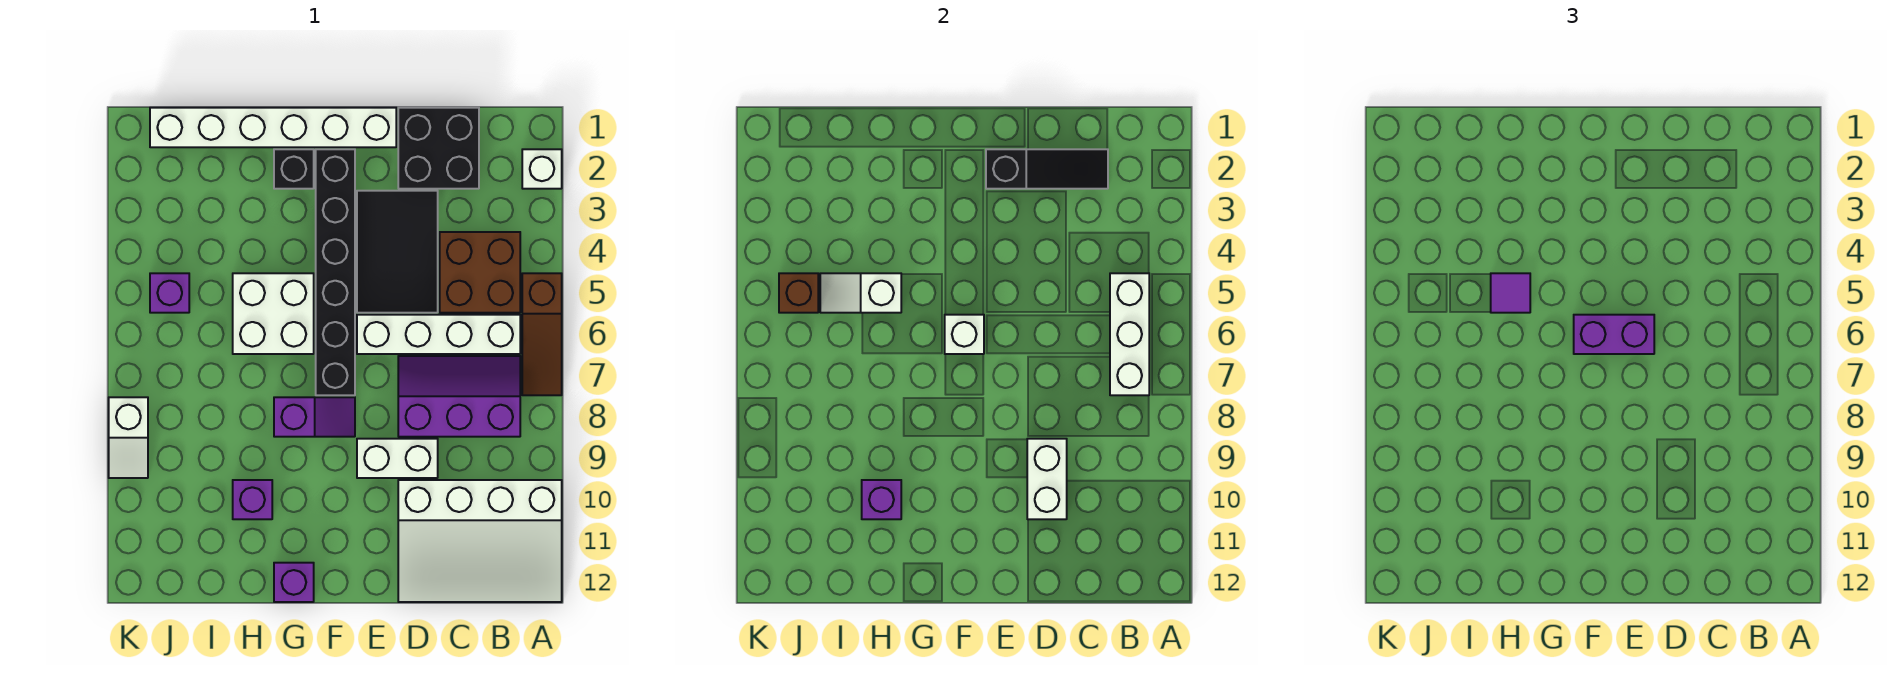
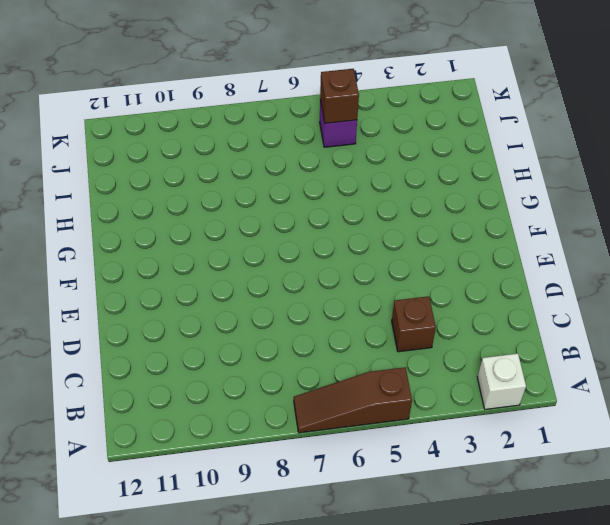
brown brick C4 level 1 -> brown brick B4:C5 level 1
none -> white slope A10:D12 level 1 top 10
none -> white brick B6:E6 level 1
none -> purple slope B7:D8 level 1 top 8

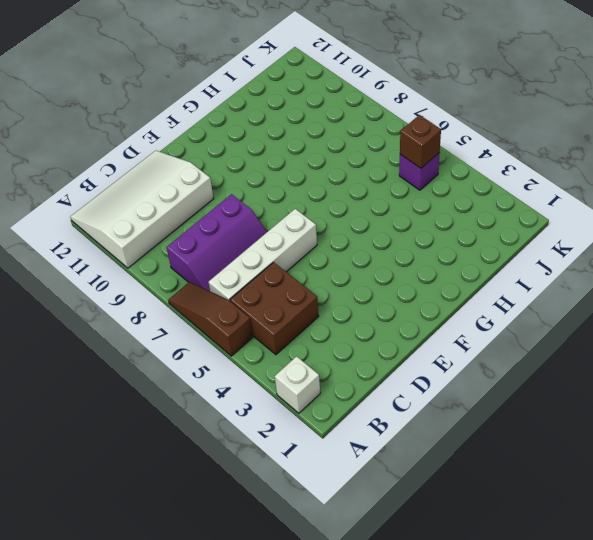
none -> black brick C1:D2 level 1
none -> black tile D3:E5 level 1
none -> white brick D9:E9 level 1

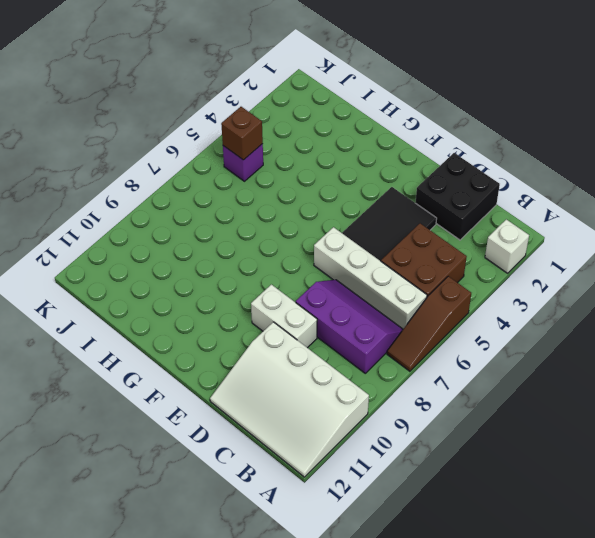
none -> white brick E1:J1 level 1
none -> black brick F2:F7 level 1
none -> purple slope F8:G8 level 1 top G

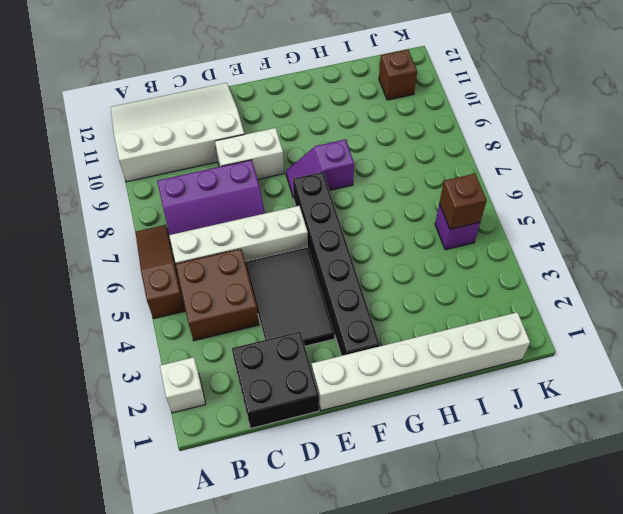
brown brick J11 level 1 -> none
none -> black brick G2 level 1
none -> white brick G5:H6 level 1
none -> purple brick G12 level 1

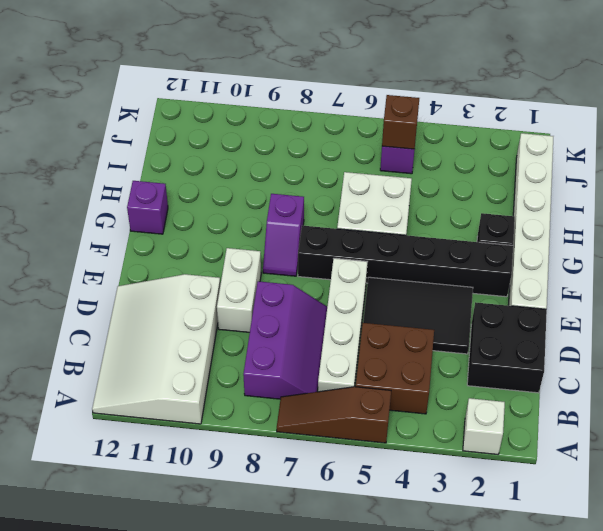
none -> purple brick H10 level 1
none -> white slope K8:K9 level 1 top 8
none -> white brick B5:B7 level 2

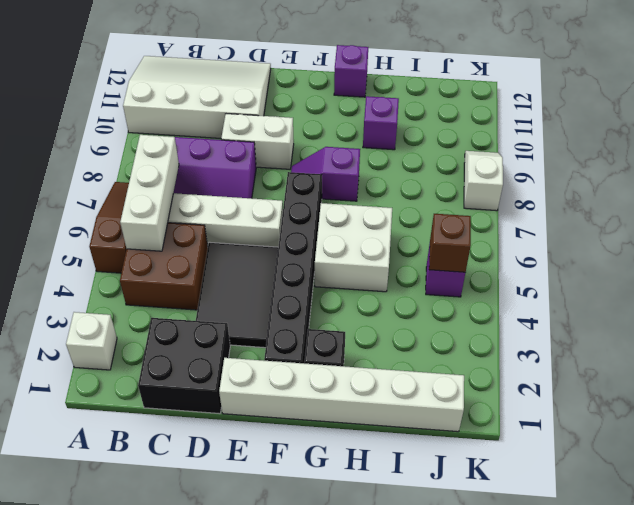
none -> black slope C2:E2 level 2 top E
none -> white brick D9:D10 level 2
none -> white brick F6 level 2

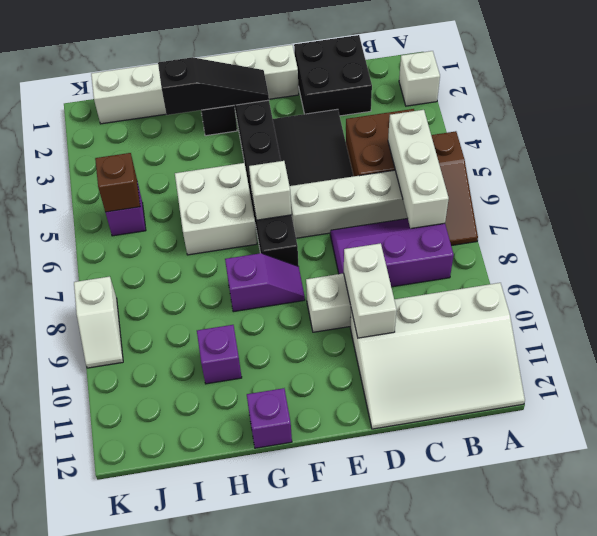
black slope F2:H2 level 2 top H -> black slope C2:E2 level 2 top E
none -> white slope H5:I5 level 2 top H
none -> purple brick H10 level 2
none -> purple brick E6:F6 level 3

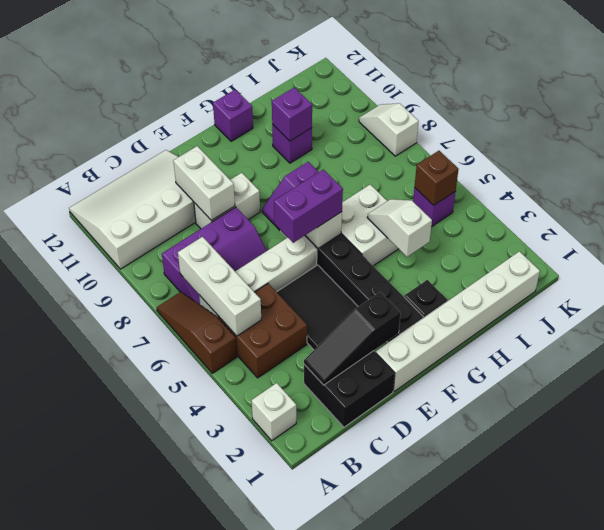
white slope H4:H5 level 2 top 4 -> white slope H5:I5 level 2 top H
none -> purple tile H5 level 3

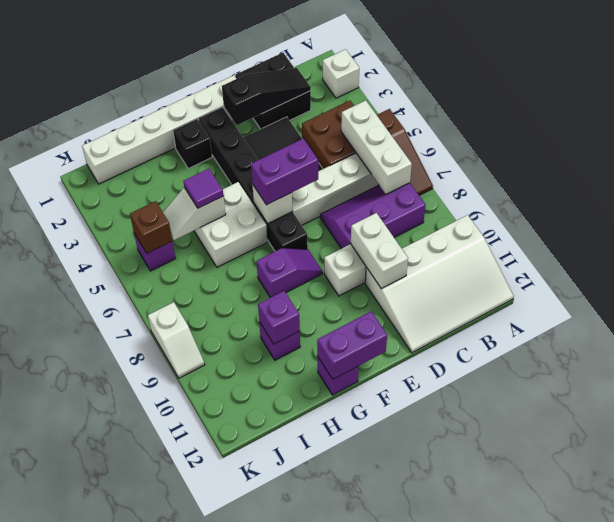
purple brick F12:G12 level 2 -> none

